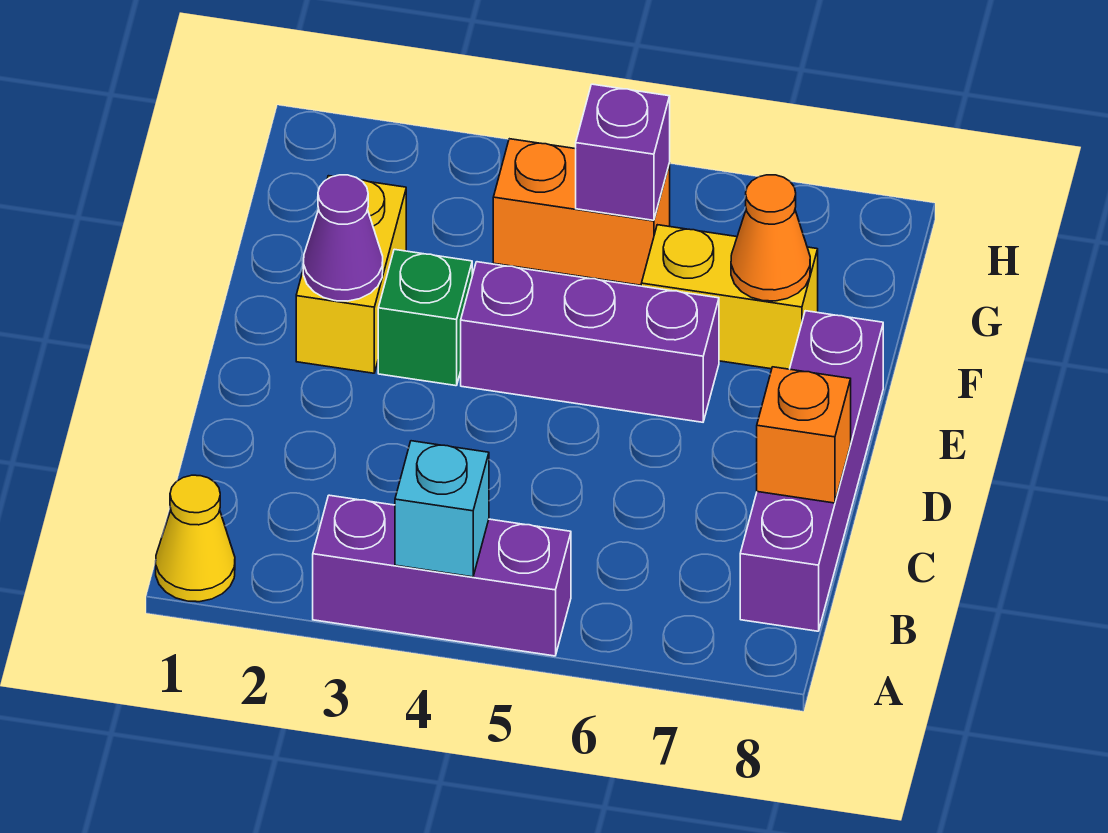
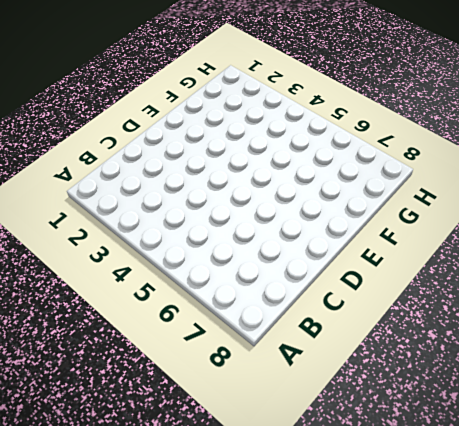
none -> yellow cone A1 level 1
none -> purple brick A3:A5 level 1
none -> purple brick B8:E8 level 1

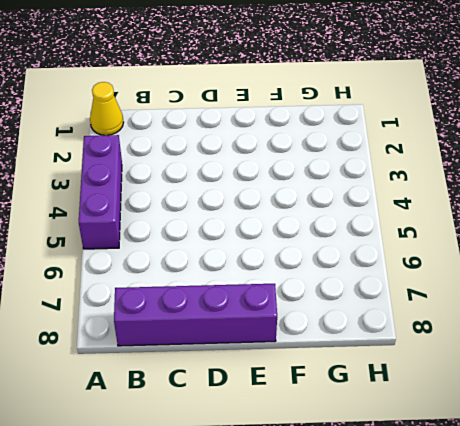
none -> yellow brick E2:F2 level 1
none -> green brick E3 level 1
none -> purple brick E4:E6 level 1

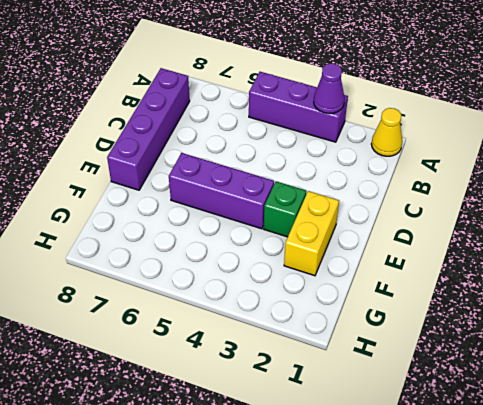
purple cone A3 level 2 -> purple cone E2 level 2
none -> yellow brick F6:F7 level 1
none -> orange brick G4:G5 level 1
none -> cyan brick A4 level 2

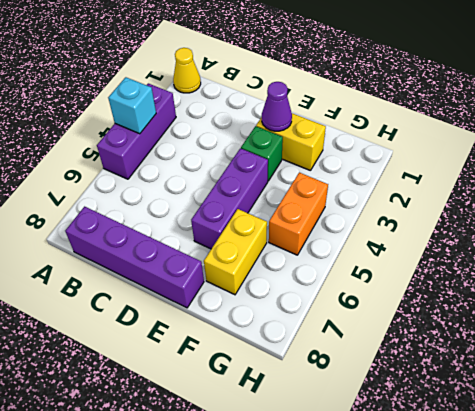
none -> orange brick C8 level 2
none -> orange cone F7 level 2
none -> purple brick G5 level 2

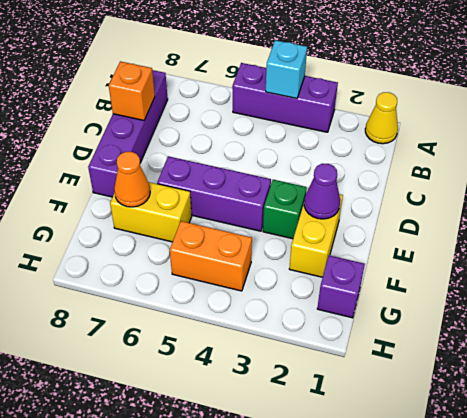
purple brick G1 level 1 -> purple brick G5 level 2

